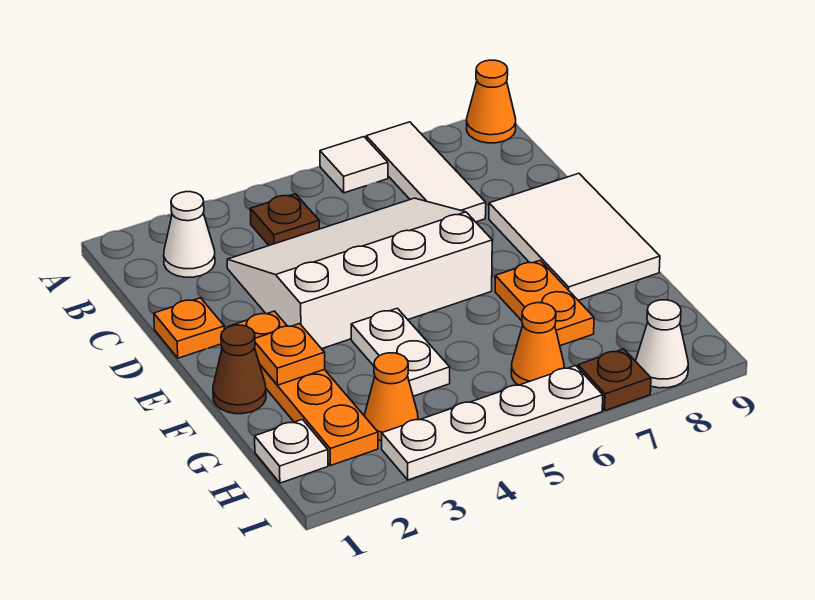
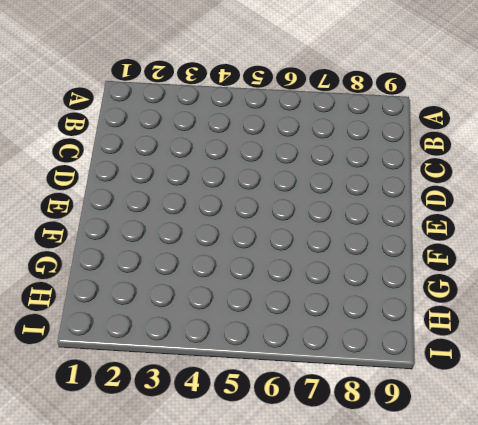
none -> white tile A6 level 1
none -> white tile A7:C7 level 1
none -> orange cone A9 level 1

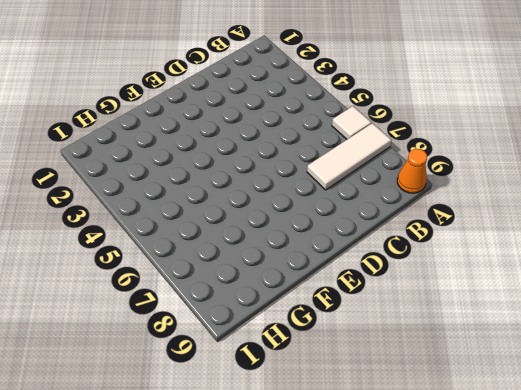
none -> white cone B2 level 1
none -> brown plate B4 level 1
none -> white slope C3:E6 level 1 top E

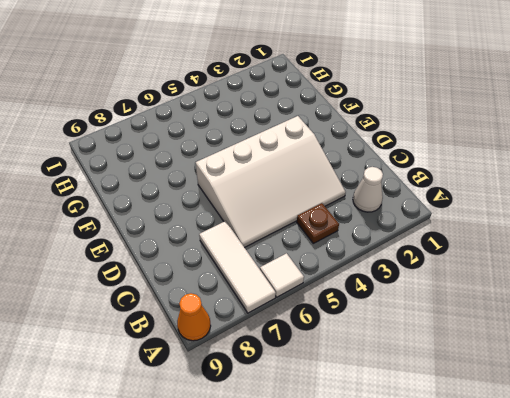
none -> orange plate D1 level 1
none -> white tile D8:F9 level 1
none -> orange plate E2:H2 level 1

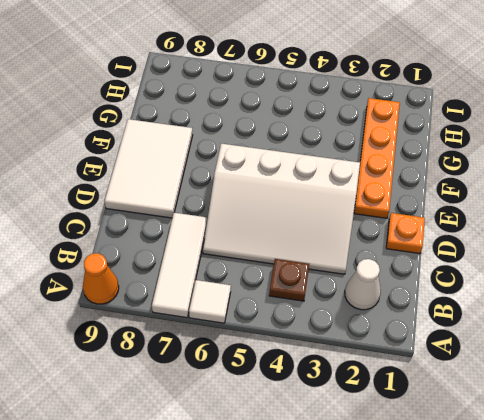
none -> brown cone F1 level 1
none -> white plate F4:G4 level 1
none -> orange plate F7:G7 level 1

